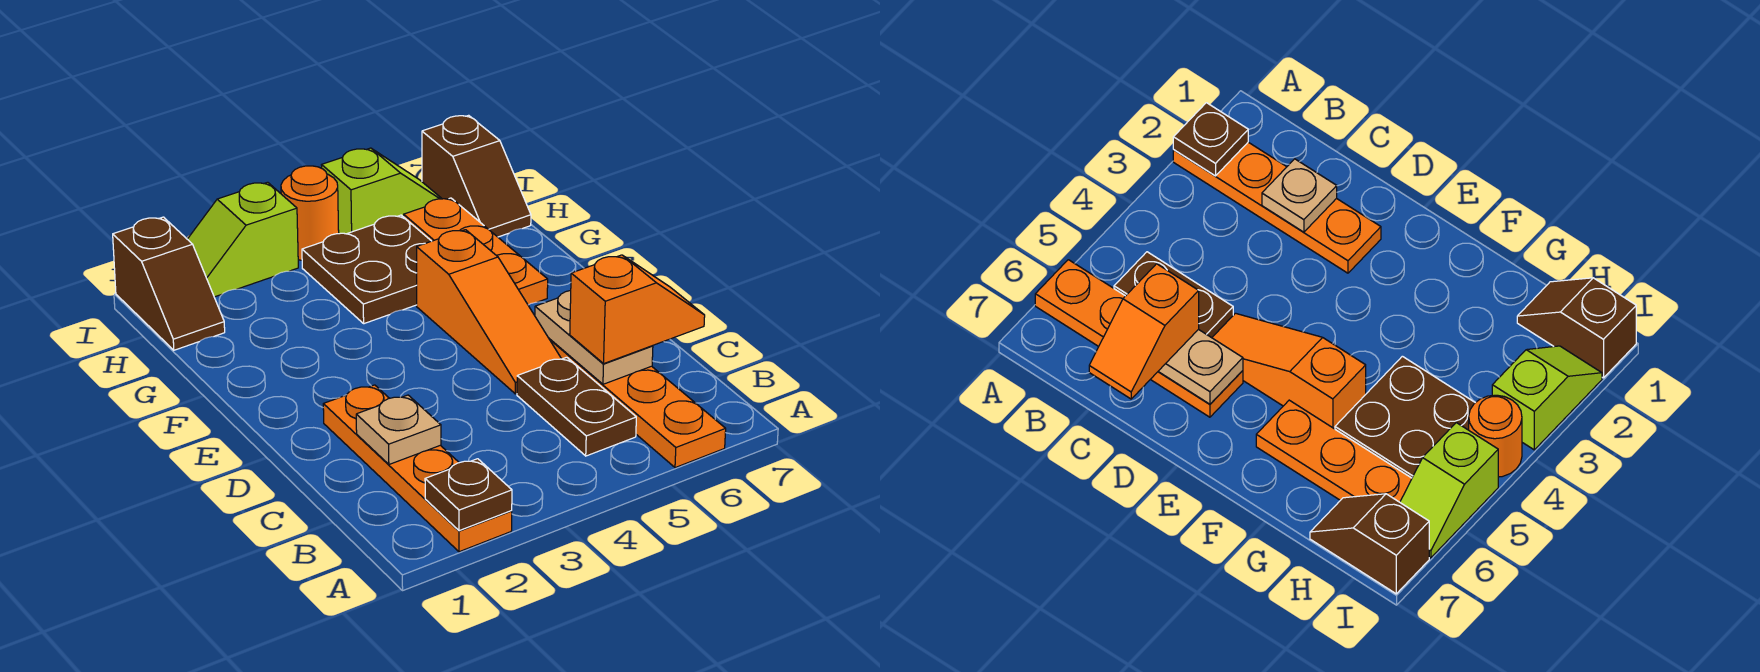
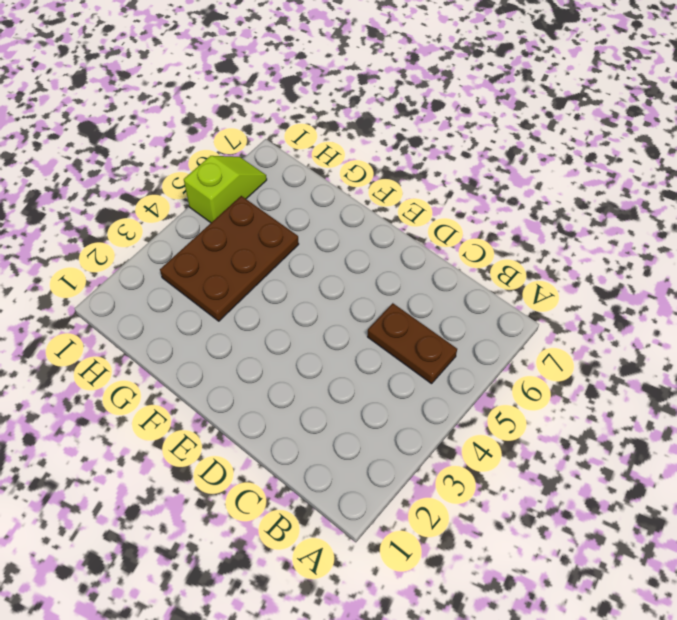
brown plate G3:H5 level 1 -> brown plate G4:H5 level 1
none -> orange plate A2:D2 level 1
none -> orange plate A6:D6 level 1
none -> orange slope D5:F5 level 1 top F

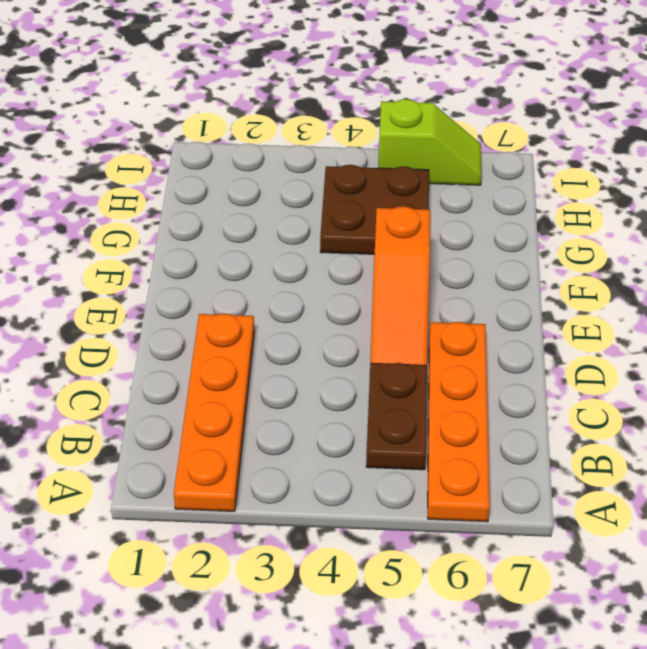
none -> orange plate F6:H6 level 1
none -> brown slope H1:I1 level 1 top I
none -> brown slope H7:I7 level 1 top I

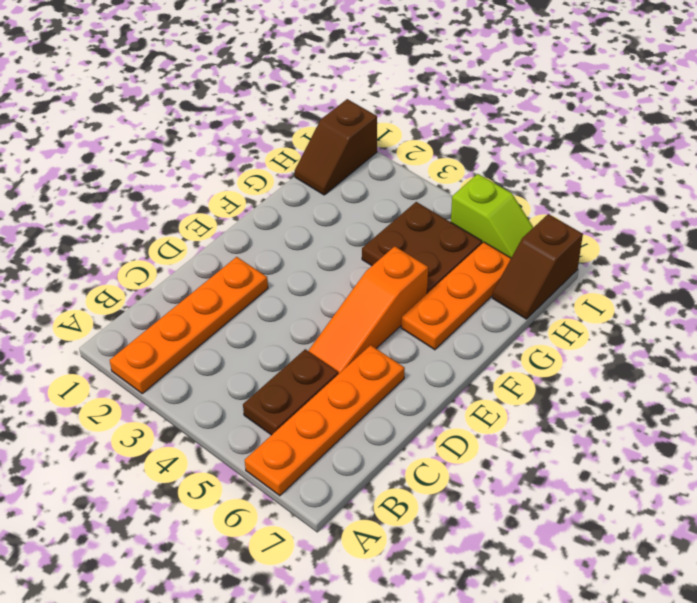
none -> lime slope I2:I3 level 1 top 3
none -> orange round brick I4 level 1
none -> brown plate A2 level 2

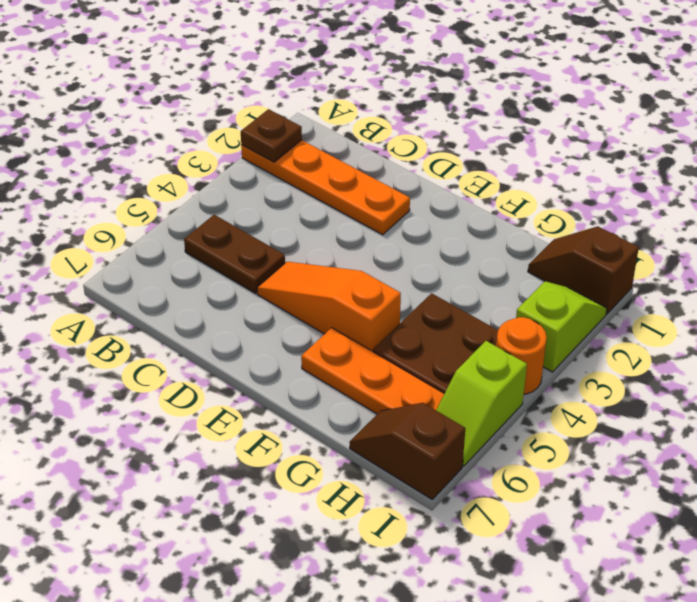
none -> orange plate A6:D6 level 1
none -> tan plate C2 level 2
none -> tan plate C6:D6 level 2

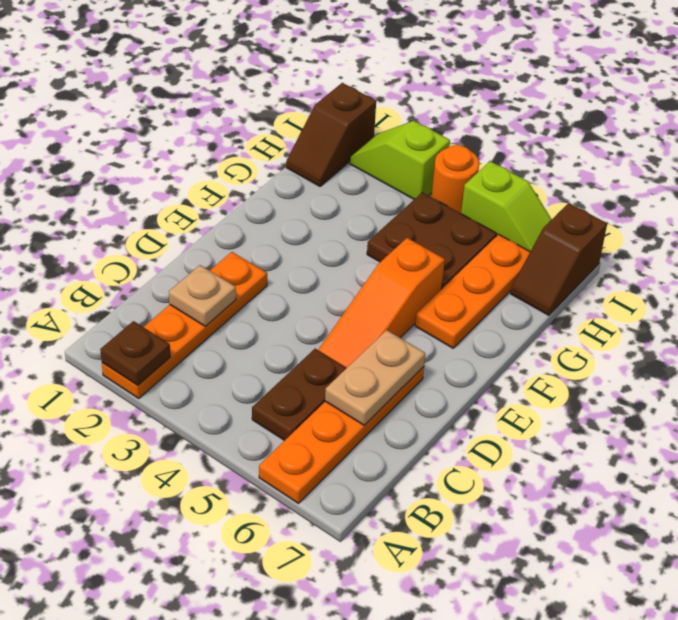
none -> orange slope C6:C7 level 3 top 6

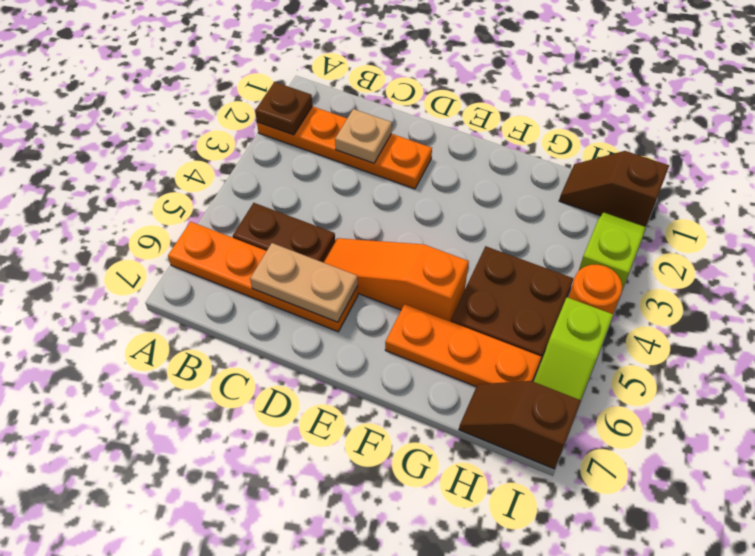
none -> orange slope C6:C7 level 3 top 6

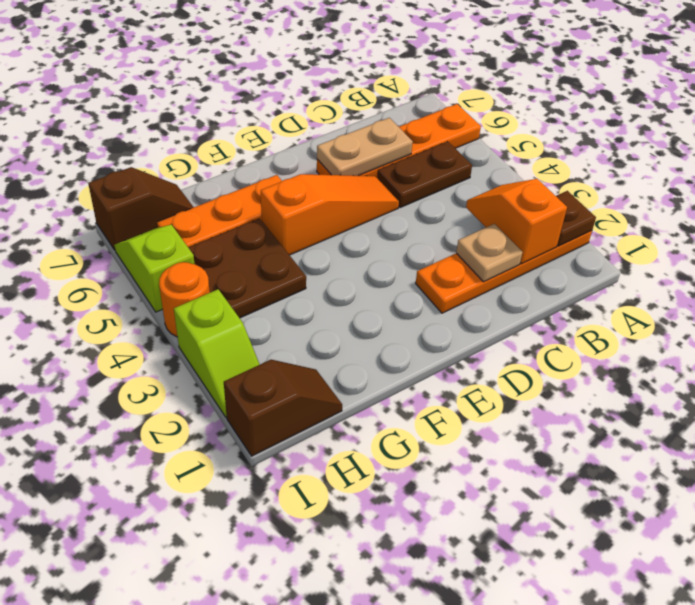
orange slope B2:B3 level 2 top 2 -> orange slope C6:C7 level 3 top 6

